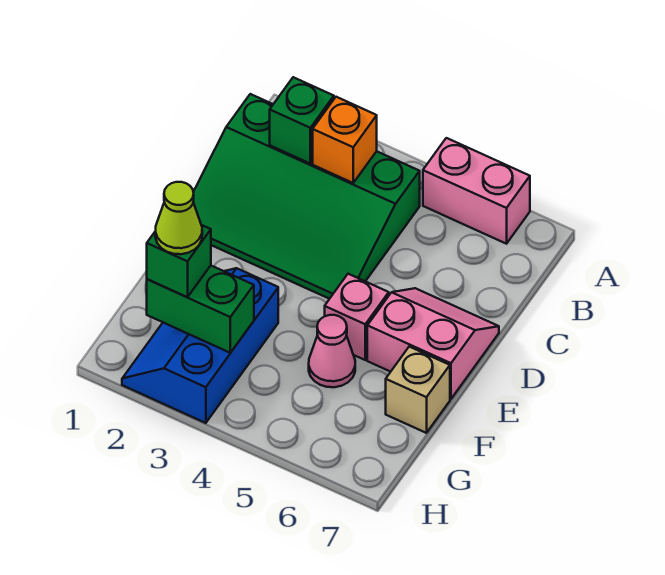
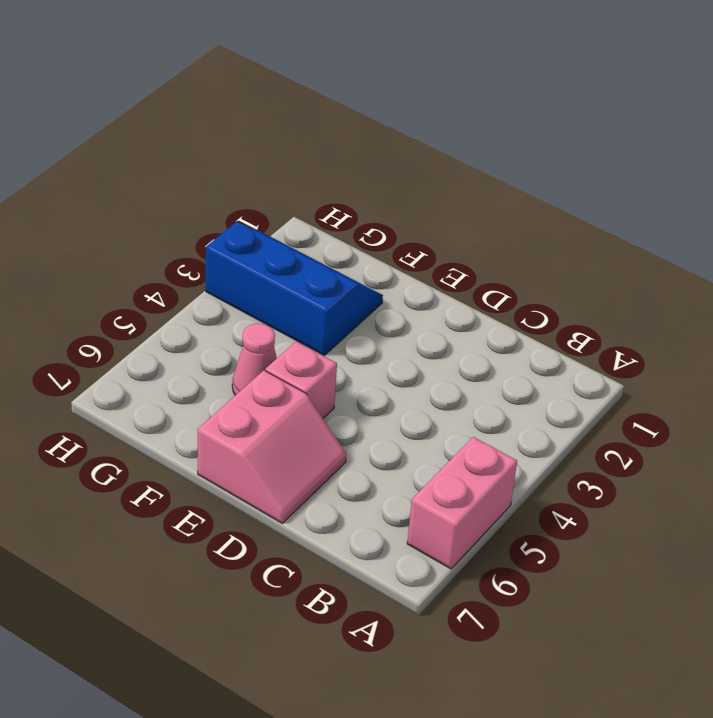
none -> green slope B1:D4 level 1 top B
none -> tan brick F7 level 1
none -> green brick B2 level 2

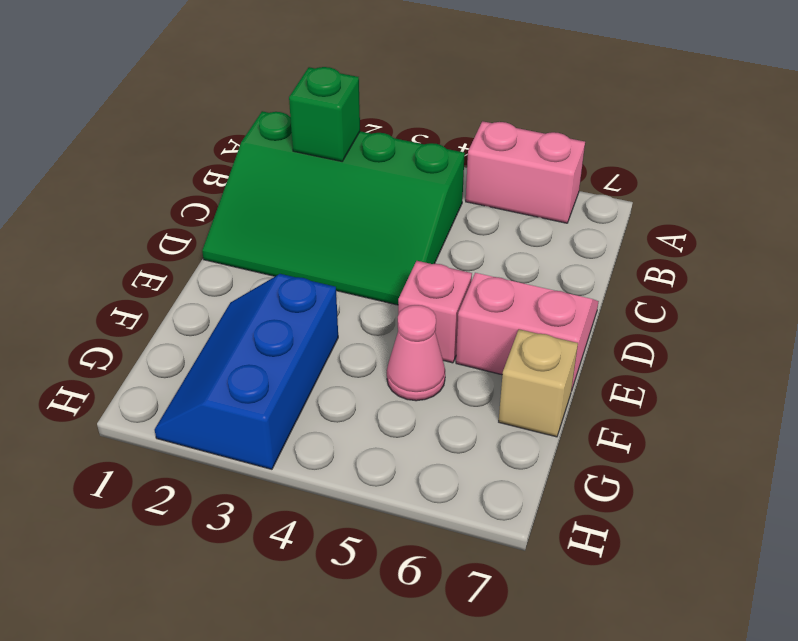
none -> orange brick B3 level 2
none -> green brick G2:G3 level 2
none -> green brick G2 level 3

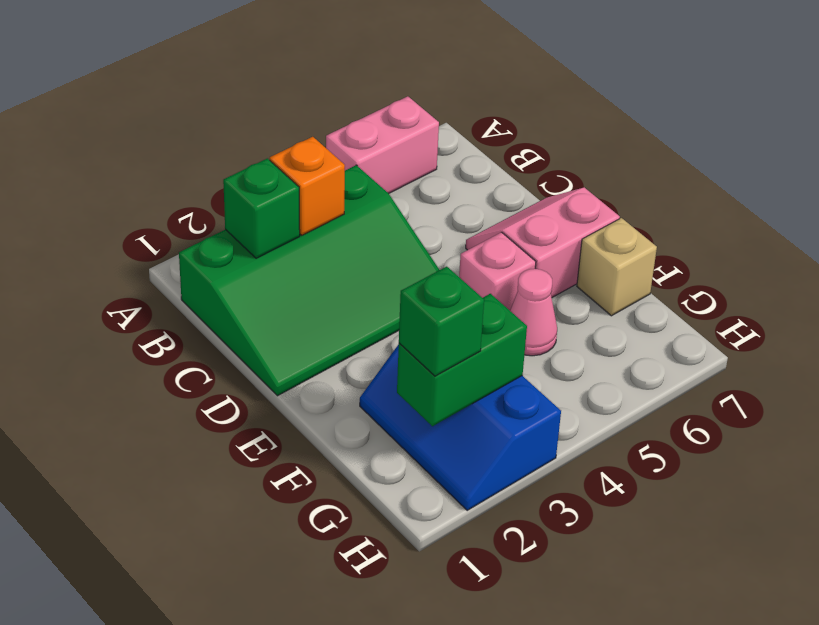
none -> lime cone G2 level 4

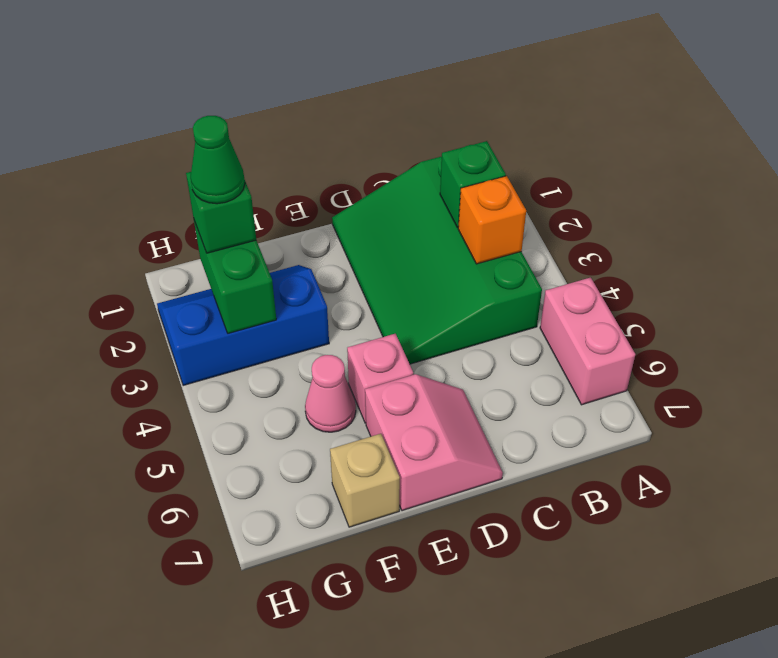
green cone G2 level 4 -> lime cone G2 level 4

